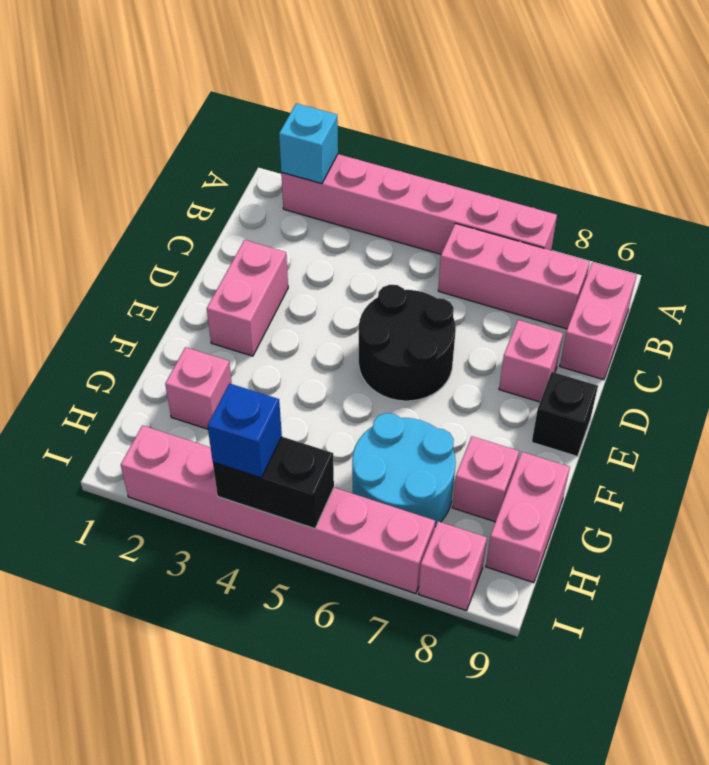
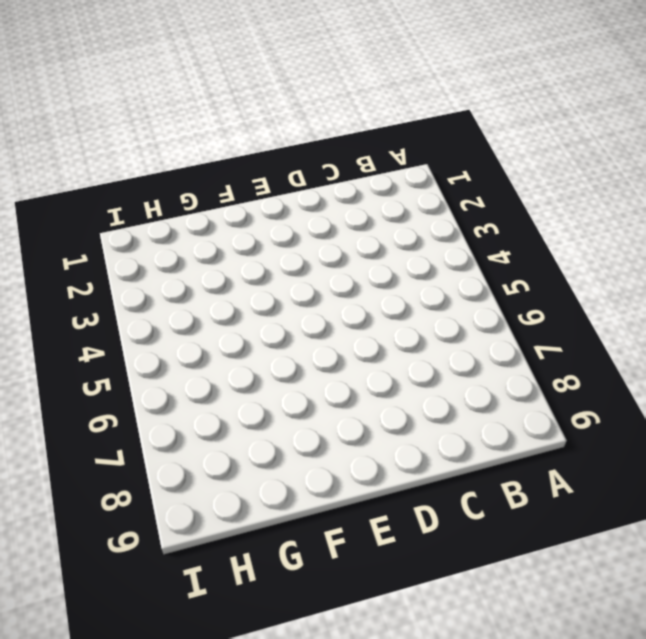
none -> pink brick A2:A7 level 1
none -> pink brick B6:B8 level 1
none -> pink brick B9:C9 level 1

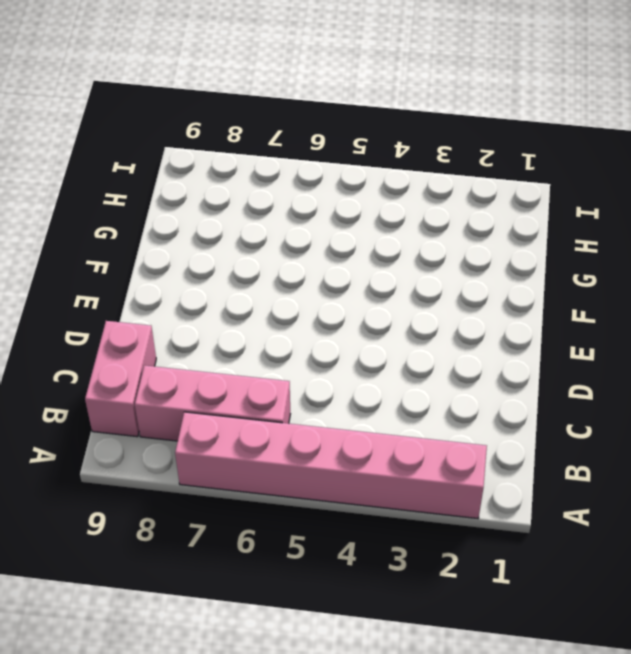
none -> pink brick D2:E2 level 1
none -> black round brick D5:E6 level 1
none -> pink brick D8 level 1

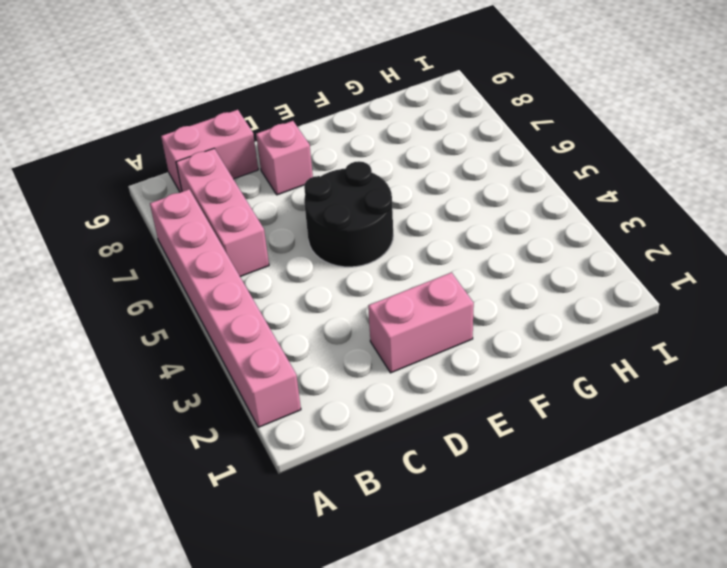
none -> black brick E9 level 1
none -> pink brick G2 level 1
none -> cyan round brick G6:H7 level 1

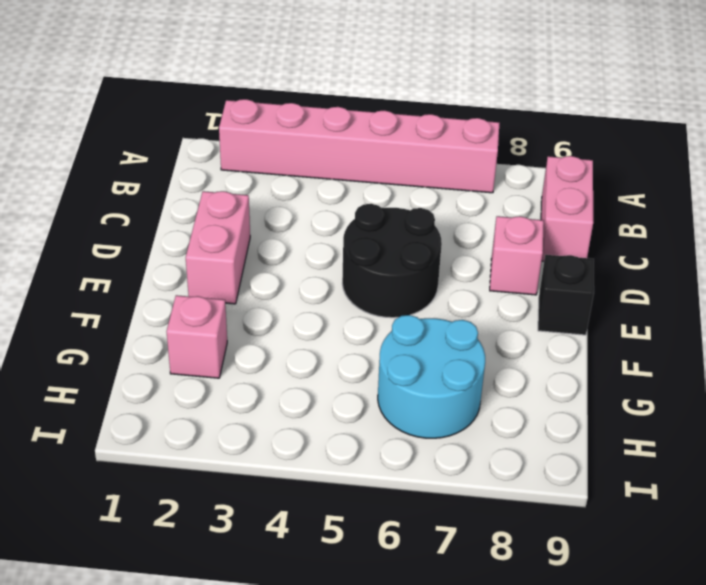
none -> pink brick B6:B8 level 1
none -> pink brick G8 level 1
none -> pink brick G9:H9 level 1

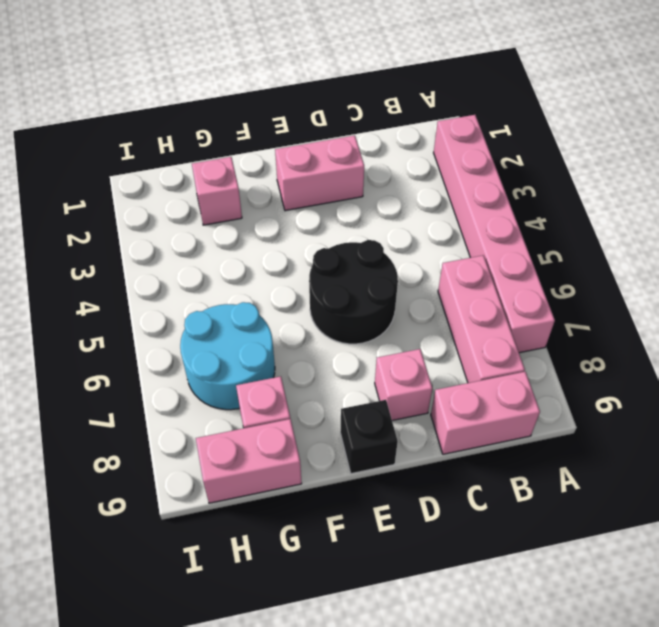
none -> pink brick I2:I7 level 1
none -> pink brick I8 level 1
none -> cyan brick A2 level 2

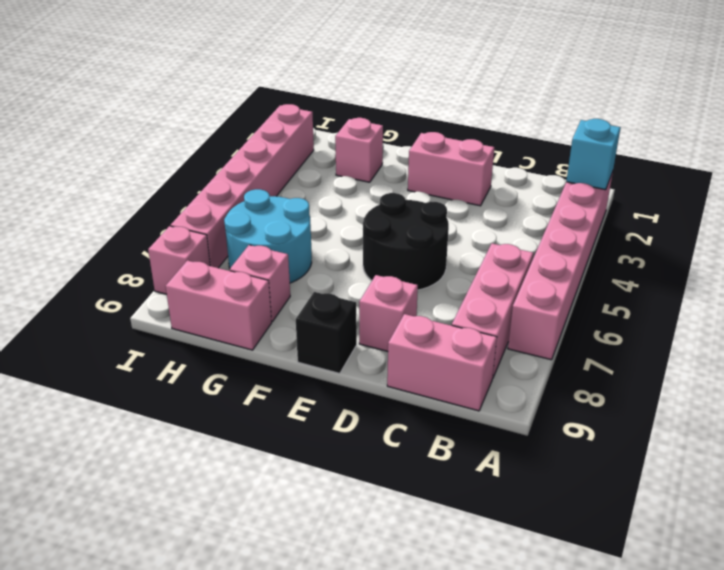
none -> black brick I4:I5 level 2
none -> blue brick I4 level 3

